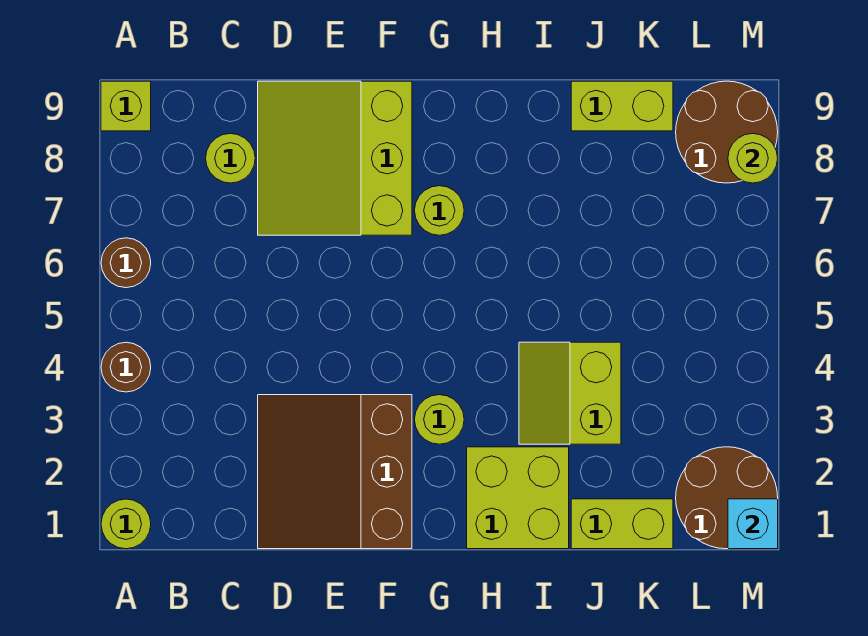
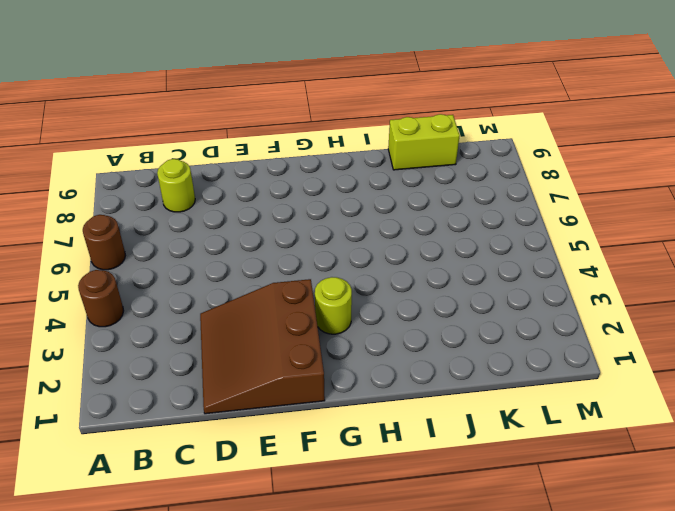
none -> lime round brick A1 level 1
none -> lime brick A9 level 1
none -> lime slope D7:F9 level 1 top F

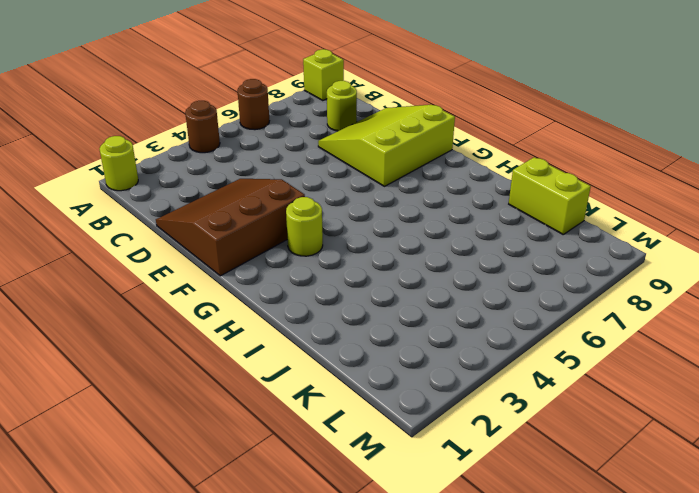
none -> lime round brick G7 level 1
none -> lime brick H1:I2 level 1
none -> lime slope I3:J4 level 1 top J

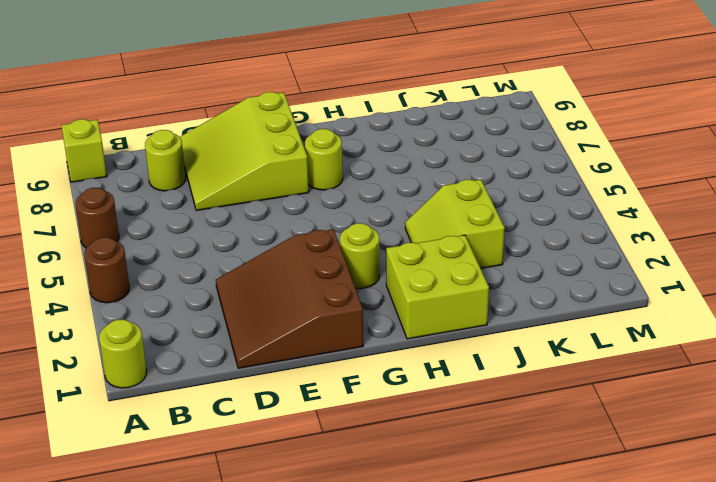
none -> lime brick J1:K1 level 1
none -> lime brick J9:K9 level 1
none -> brown round brick L1:M2 level 1

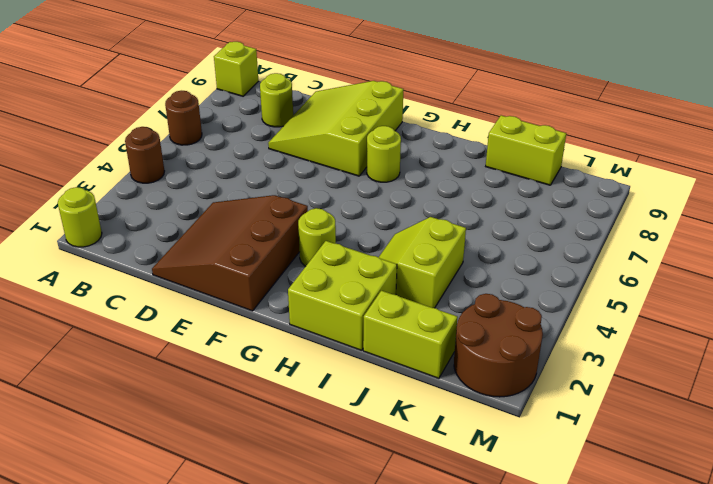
none -> brown round brick L8:M9 level 1
none -> cyan brick M1 level 2
none -> lime round brick M8 level 2

